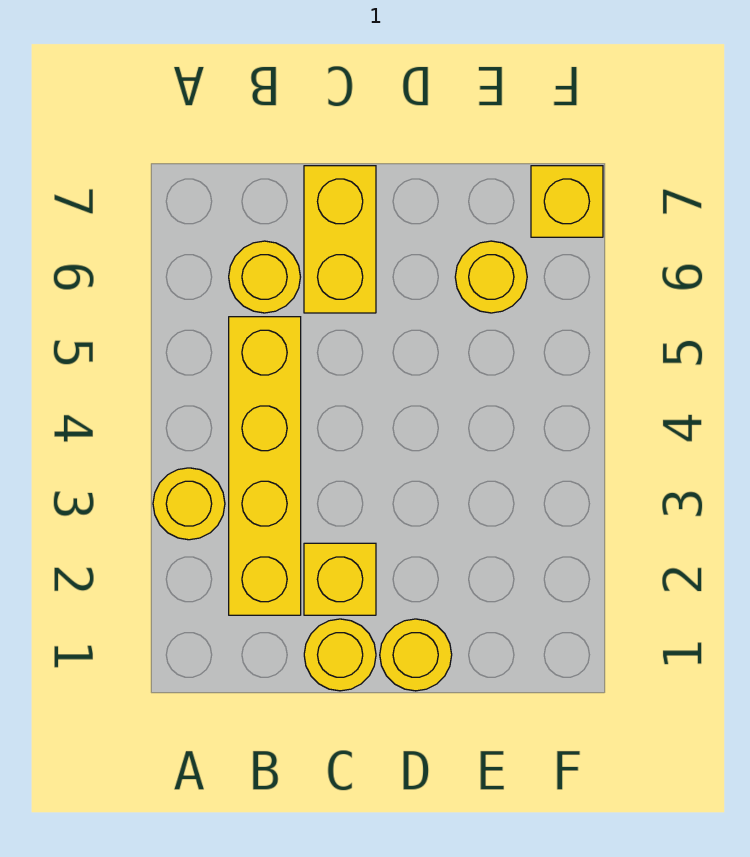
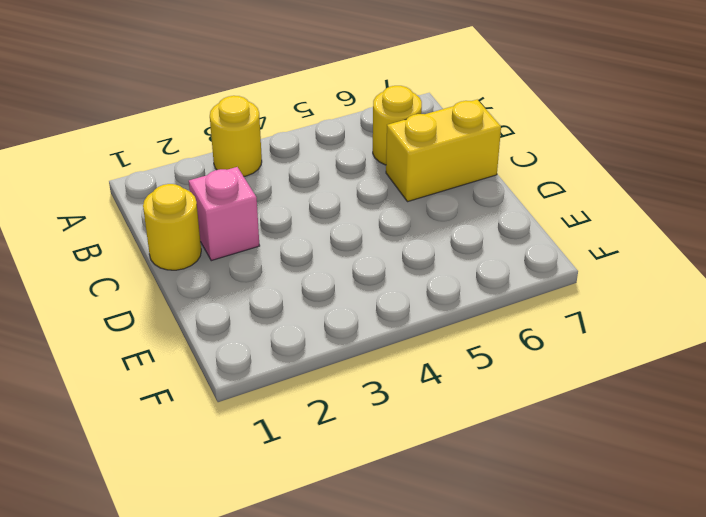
pink brick C2 level 1 -> yellow brick C2 level 1
none -> yellow brick B2:B5 level 1
none -> yellow round brick D1 level 1

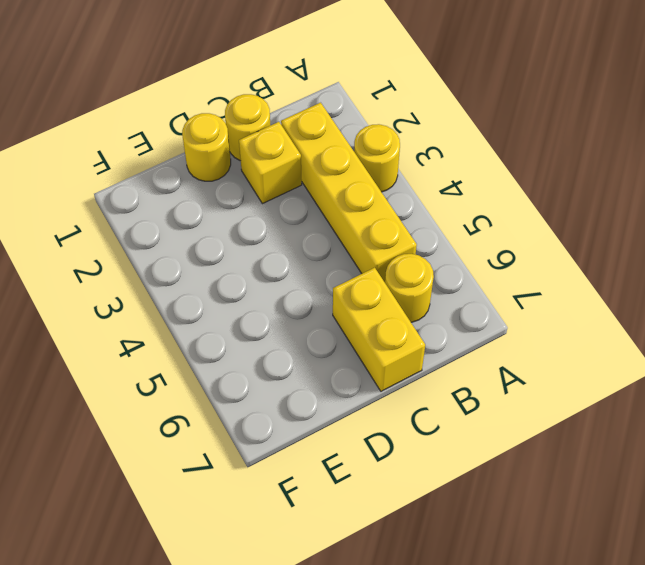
none -> yellow round brick E6 level 1
none -> yellow brick F7 level 1

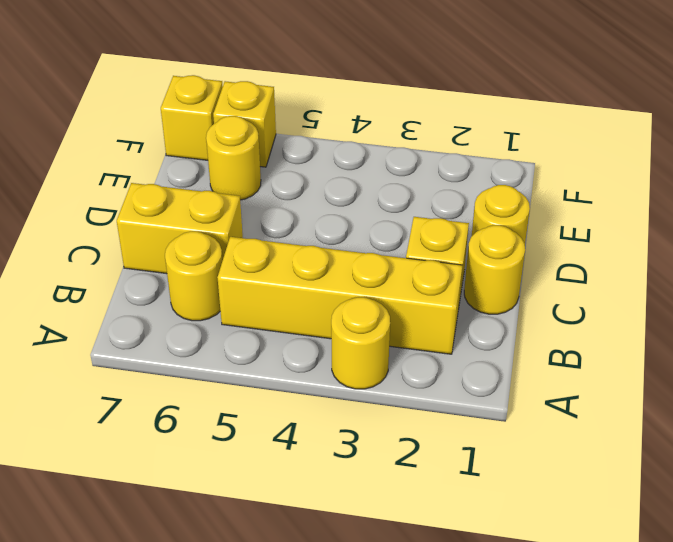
yellow brick F6 level 1 -> none

